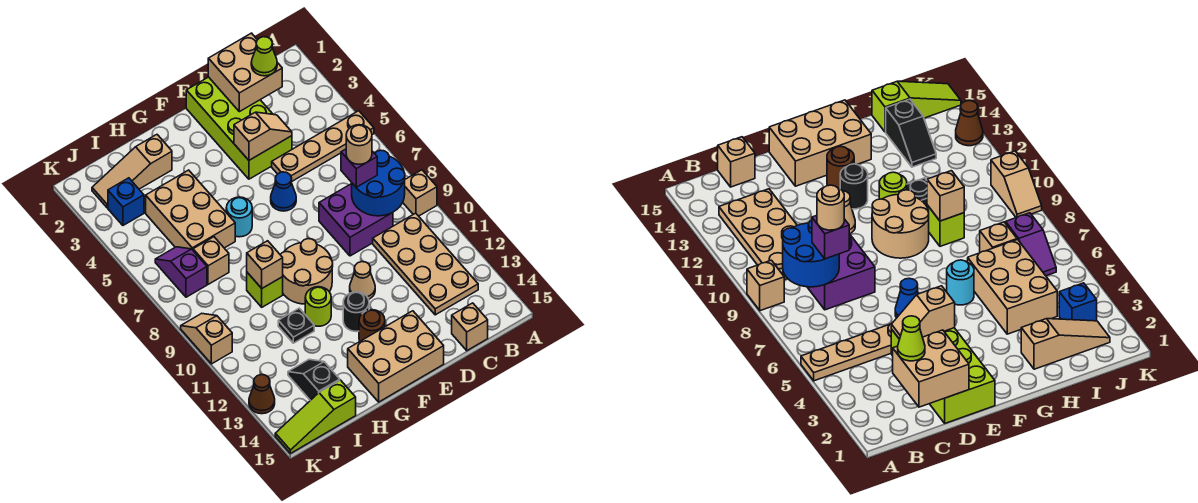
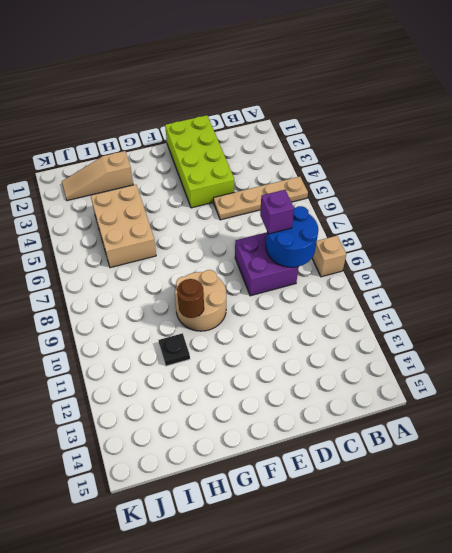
brown round brick G10 level 2 -> brown round brick F13 level 1
none -> tan plate B10:C13 level 1
none -> tan brick C15 level 1
none -> blue cone E6 level 1
none -> tan cone E11 level 1

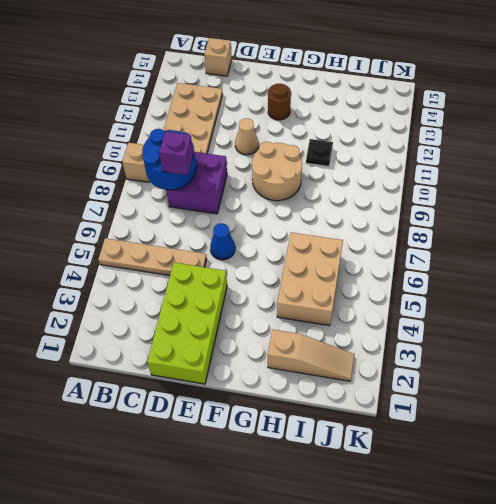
none -> tan brick E14:G15 level 1
none -> black round brick F12 level 1
none -> cyan round brick G6 level 1
none -> lime round brick G11 level 1

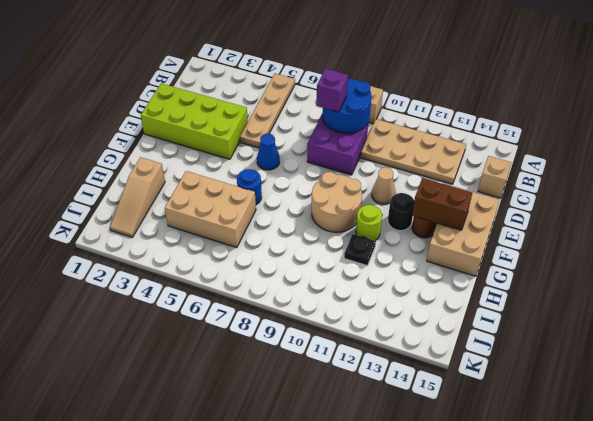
brown brick F13:F14 level 2 -> none
blue round brick G6 level 1 -> cyan round brick G6 level 1
none -> lime brick H9 level 1
none -> tan brick I7 level 1
none -> black slope I13:I14 level 1 top 14
none -> lime slope I15:K15 level 1 top I

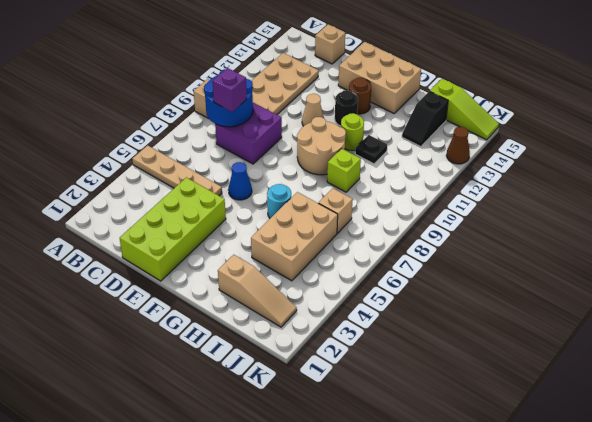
none -> blue brick J3 level 1
none -> purple slope J6:J7 level 1 top 7
none -> tan slope K9:K10 level 1 top 10
none -> tan brick C1:D2 level 2

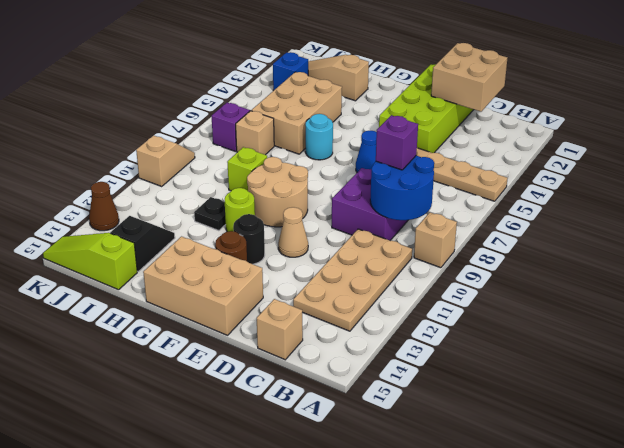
none -> tan slope D4:E4 level 2 top E
none -> tan brick H9 level 2
none -> lime cone C2 level 3
none -> tan round brick C8 level 4

